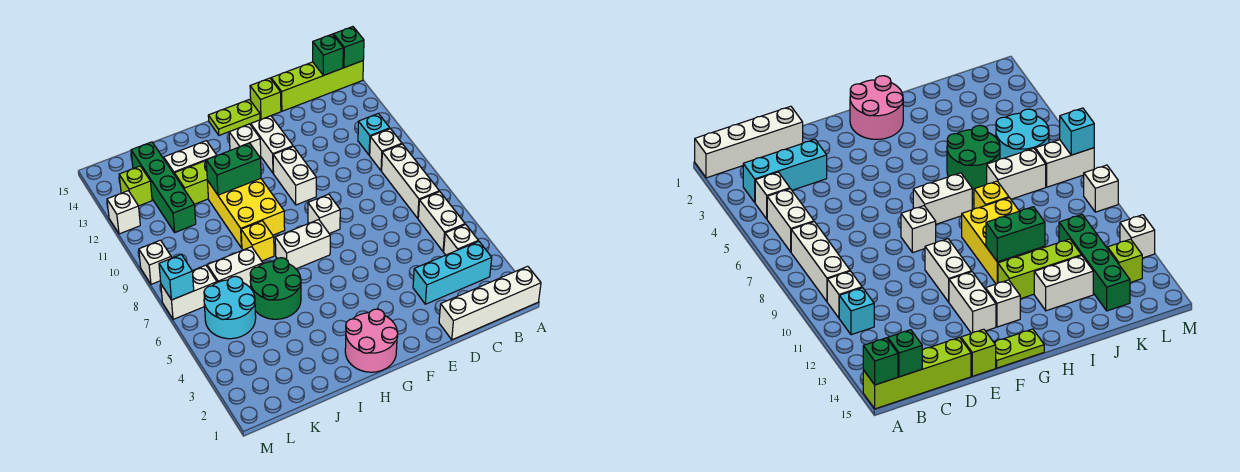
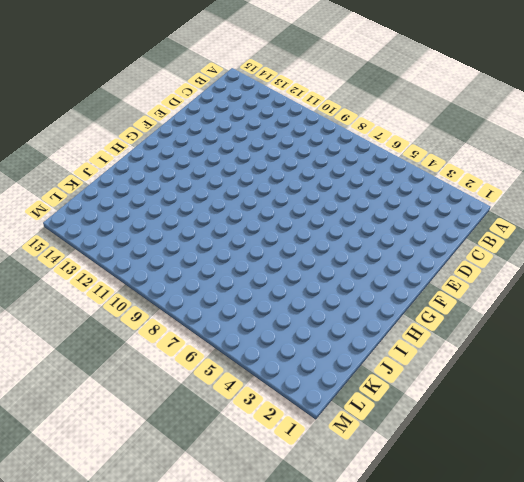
none -> white brick A1:D1 level 1
none -> lime brick A15:D15 level 1
none -> cyan brick B3:D3 level 1
none -> white brick B4 level 1

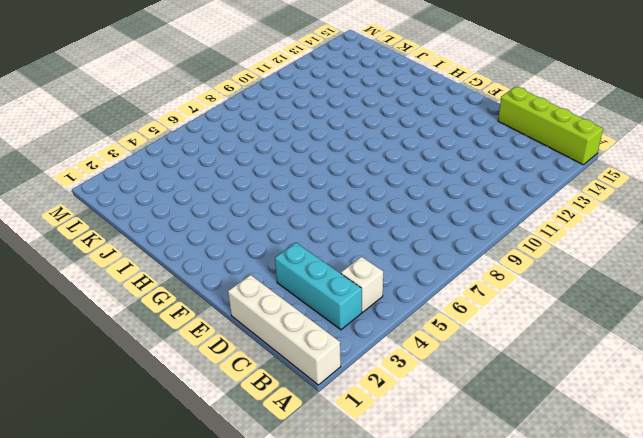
none -> white brick B5:B6 level 1
none -> white brick B7:B9 level 1
none -> white brick B10 level 1
none -> cyan brick B11 level 1

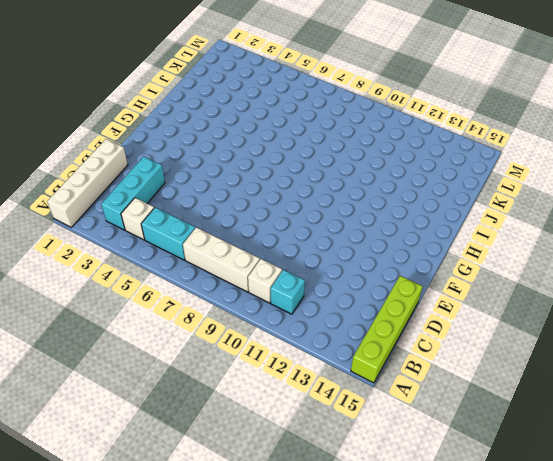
cyan brick B5:B6 level 1 -> white brick B5:B6 level 1
none -> lime brick E15 level 1
none -> white brick F8 level 1
none -> white brick F10:F11 level 1
none -> white brick F12:F13 level 1

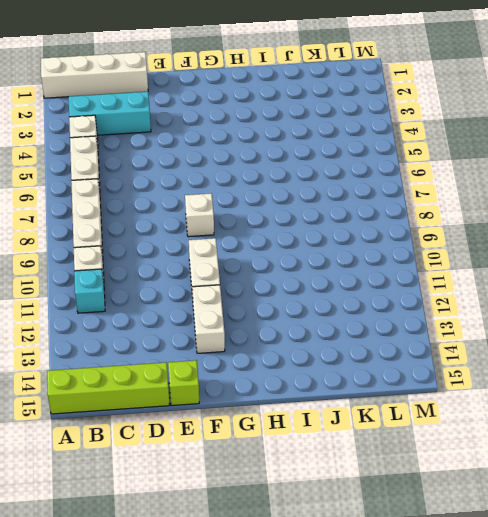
none -> lime plate F15:G15 level 1
none -> pink round brick G1:H2 level 1
none -> white brick G7:H7 level 1
none -> white brick G13 level 1

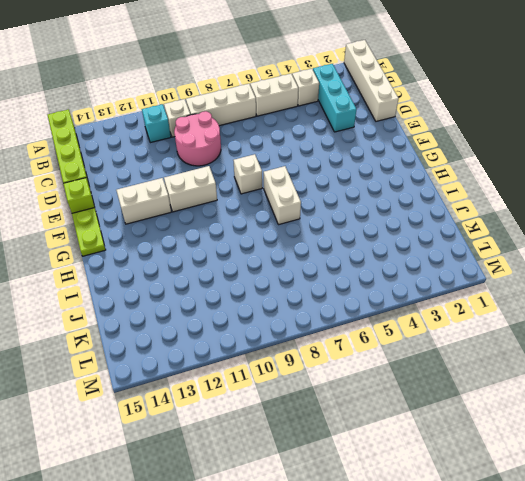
pink round brick C9:D10 level 1 -> pink round brick G1:H2 level 1
none -> white brick G13 level 1
none -> yellow brick H9:I11 level 1
none -> lime brick H12:J12 level 1
none -> green round brick I5:J6 level 1

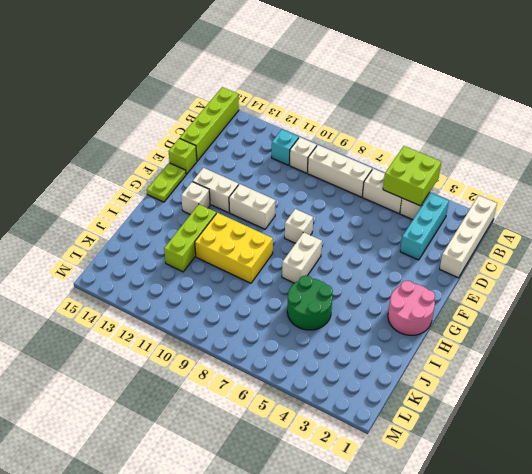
lime brick A4:B5 level 2 -> none
none -> yellow brick I8 level 1
none -> white brick I13:J13 level 1
none -> white brick J7:K7 level 1
none -> cyan round brick K5:L6 level 1

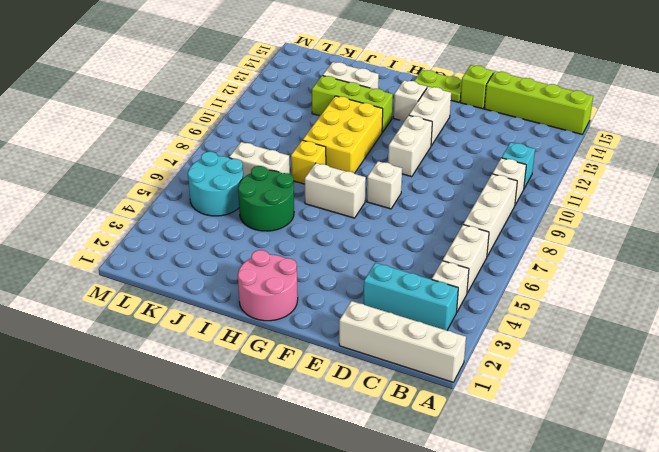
none -> green brick K11:K14 level 1
none -> white brick L7:M7 level 1
none -> lime brick L13 level 1
none -> white brick M9 level 1

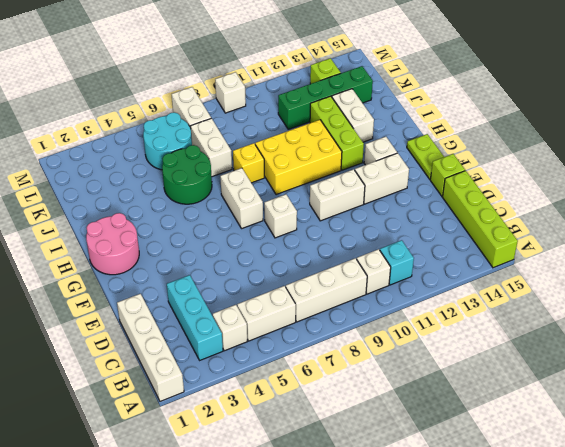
none -> white brick M12 level 1
none -> green brick A15 level 2
none -> green brick B15 level 2
none -> green brick H11:I11 level 2

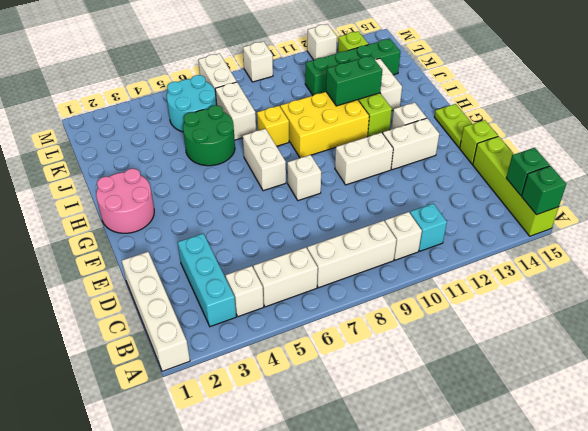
green brick I11:I12 level 2 -> green brick H11:I11 level 2
none -> cyan brick M7 level 2

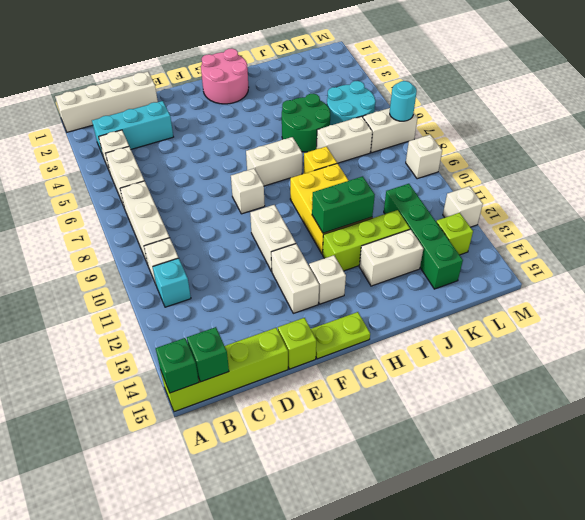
cyan round brick M7 level 2 -> cyan brick M7 level 2

